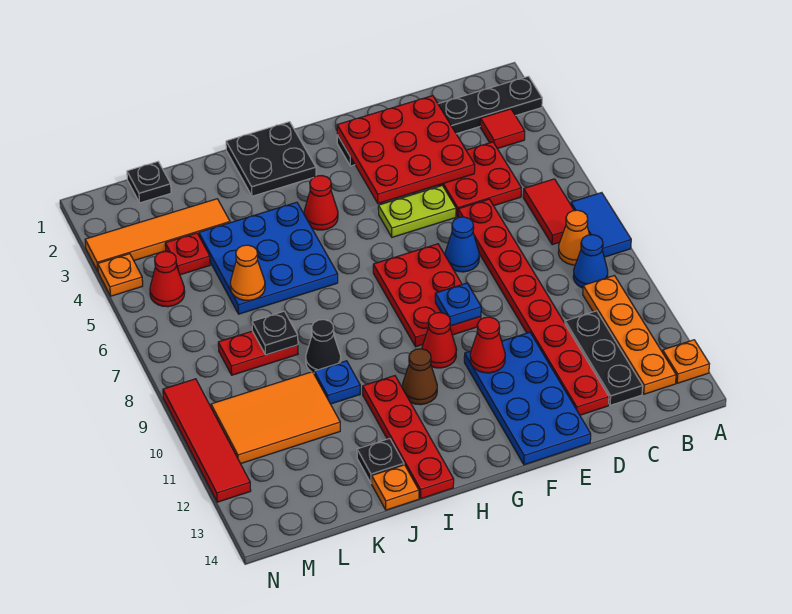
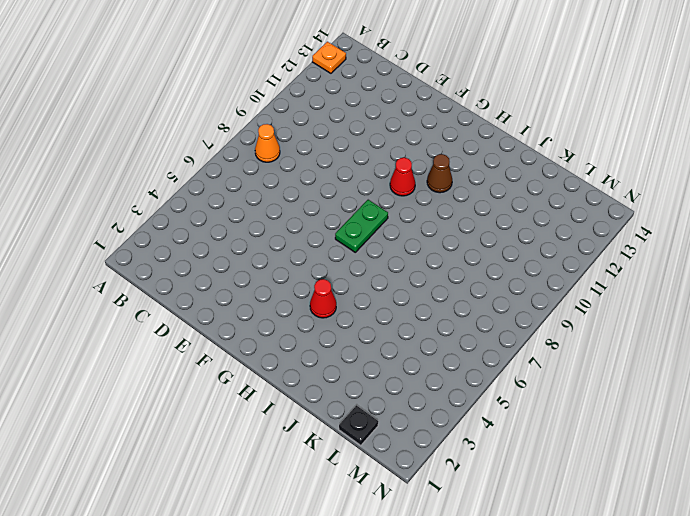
green plate G7:G8 level 1 -> red plate F7:G9 level 1
none -> black plate A2:F2 level 1
none -> blue tile A7:A8 level 1
none -> red tile B3 level 1
none -> red tile B6:B7 level 1

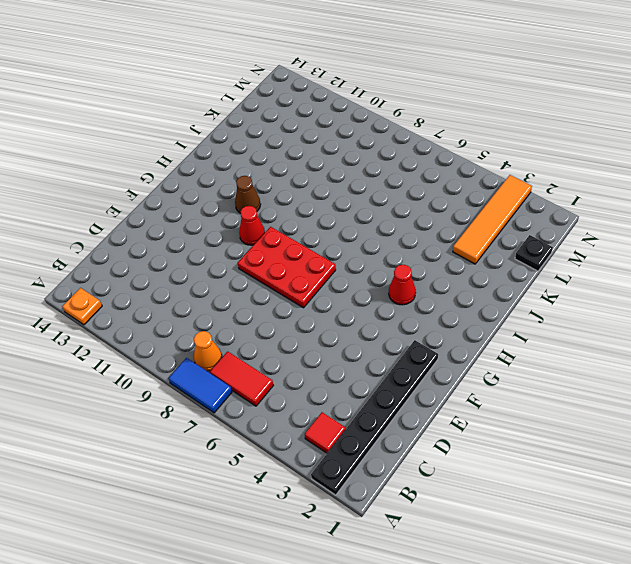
none -> blue cone B9 level 1
none -> orange plate B10:B13 level 1
none -> red plate C4:D5 level 1
none -> black plate C11:C13 level 1

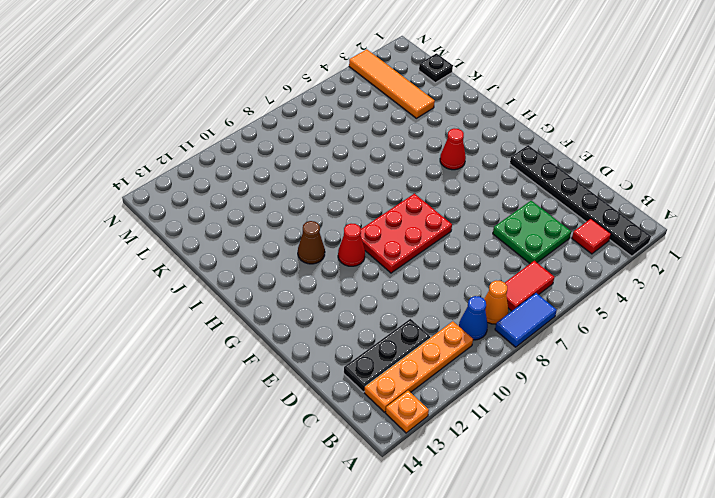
green plate C4:D5 level 1 -> red plate C4:D5 level 1
none -> red plate D6:D13 level 1
none -> lime plate E5:F5 level 1
none -> blue cone E7 level 1
none -> blue plate E11:F14 level 1

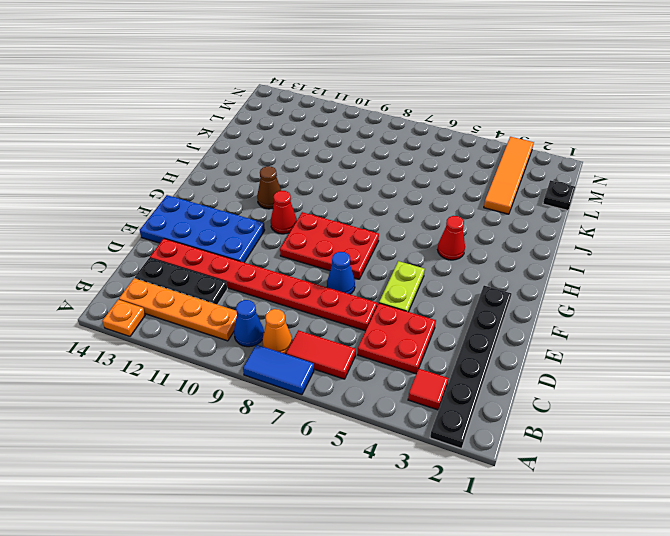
none -> black plate H1:I2 level 1
none -> blue plate I4:K6 level 1
none -> red plate I11:I14 level 1
none -> black cone J9 level 1

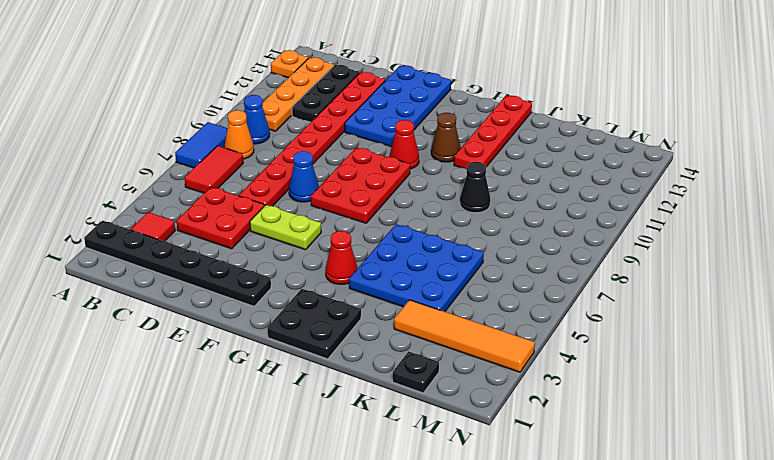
none -> blue plate J10 level 1
none -> black plate J13 level 1
none -> orange plate J14 level 1
none -> red plate K8:L8 level 1

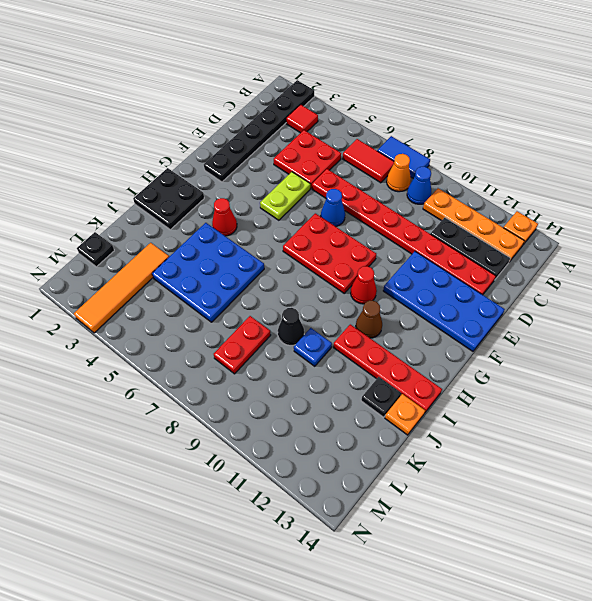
none -> orange tile K10:M11 level 1
none -> red plate L4 level 1
none -> red cone M5 level 1
none -> orange plate N4 level 1

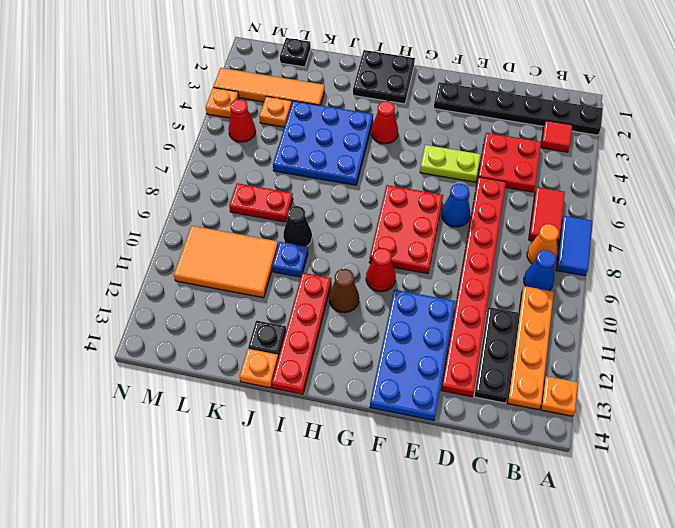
orange plate L4 level 1 -> red plate L4 level 1
none -> red tile N9:N12 level 1
none -> red plate D2:F4 level 2
none -> blue plate F9 level 2
none -> red cone F11 level 2

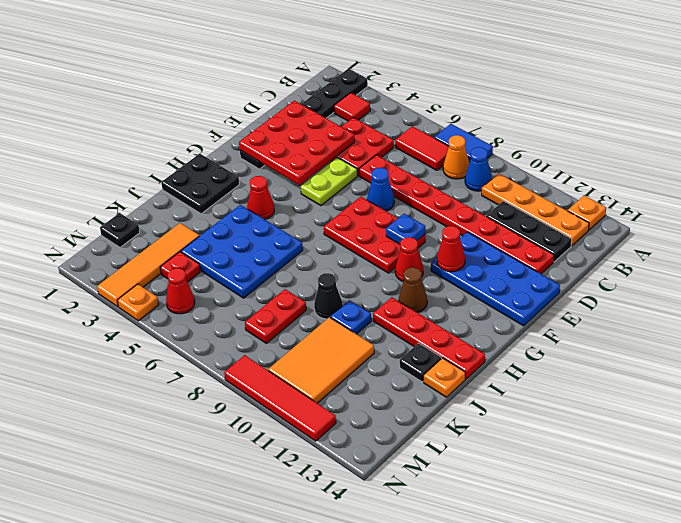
none -> orange cone K6 level 2
none -> black plate K8 level 2

